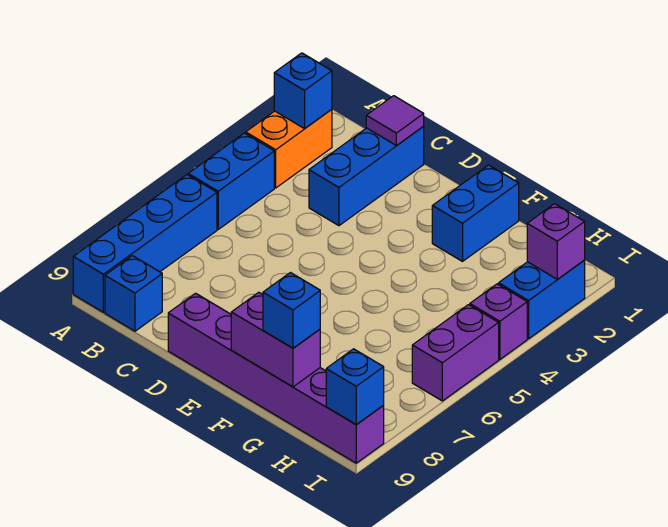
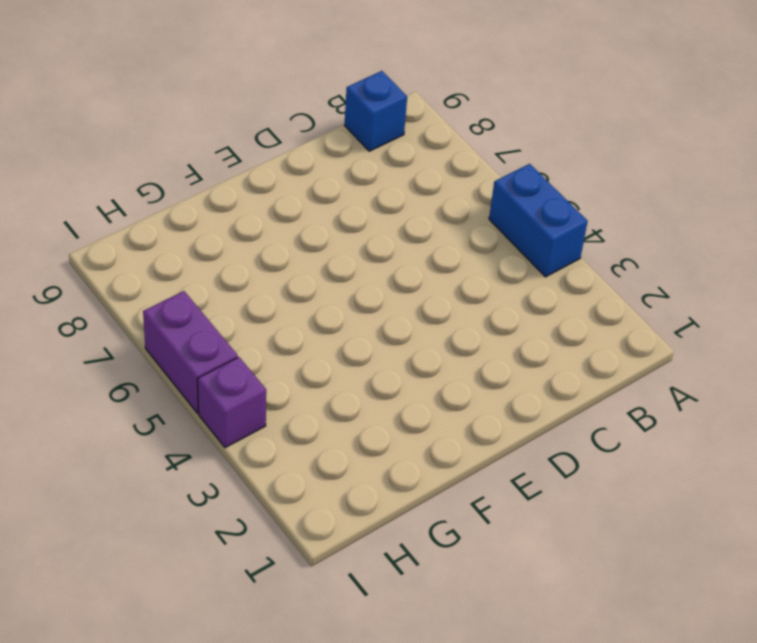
none -> orange brick A2:A3 level 1
none -> blue brick A6:A9 level 1
none -> blue brick C1:C3 level 1

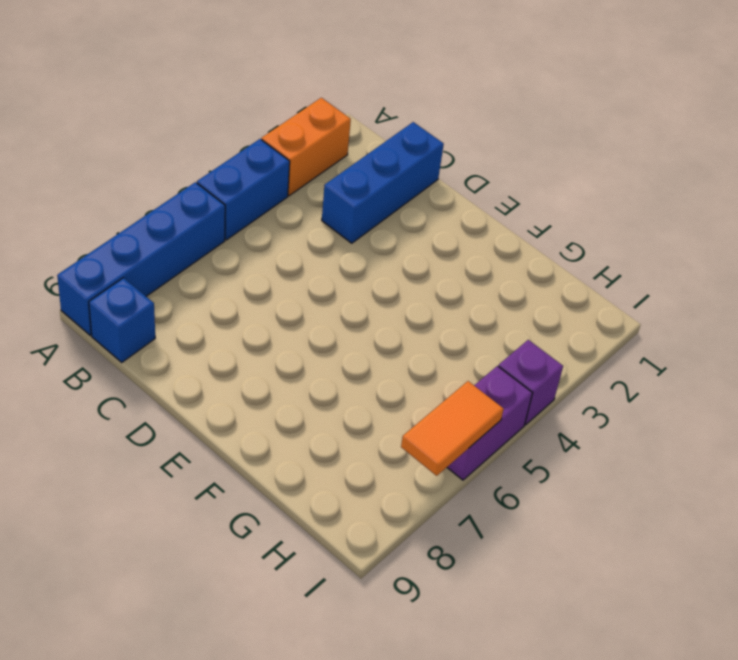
orange tile I6:I7 level 2 -> none
none -> purple brick D9:I9 level 1
none -> blue brick F1:F2 level 1
none -> blue brick I2:I3 level 1

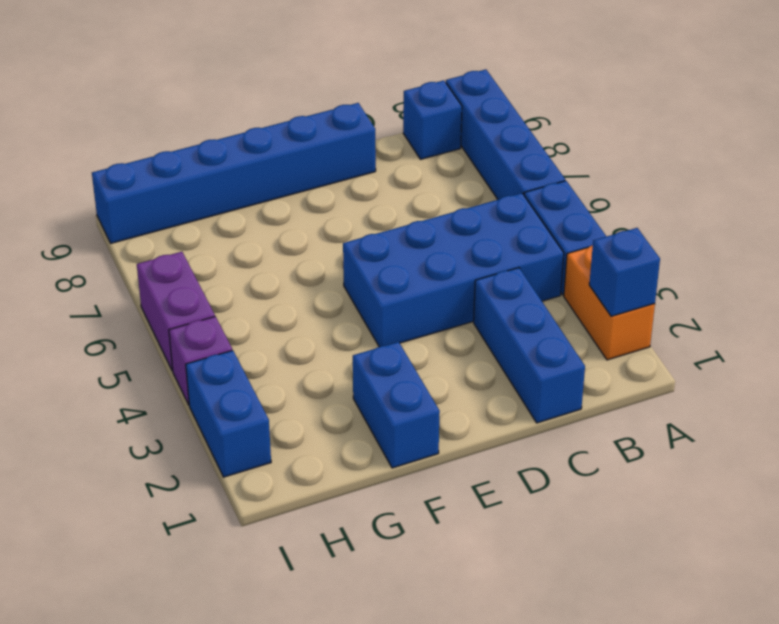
blue brick B4:E5 level 1 -> none
blue brick D9:I9 level 1 -> purple brick D9:I9 level 1
none -> purple tile C1 level 2
none -> purple brick F9:G9 level 2
none -> purple brick I2 level 2

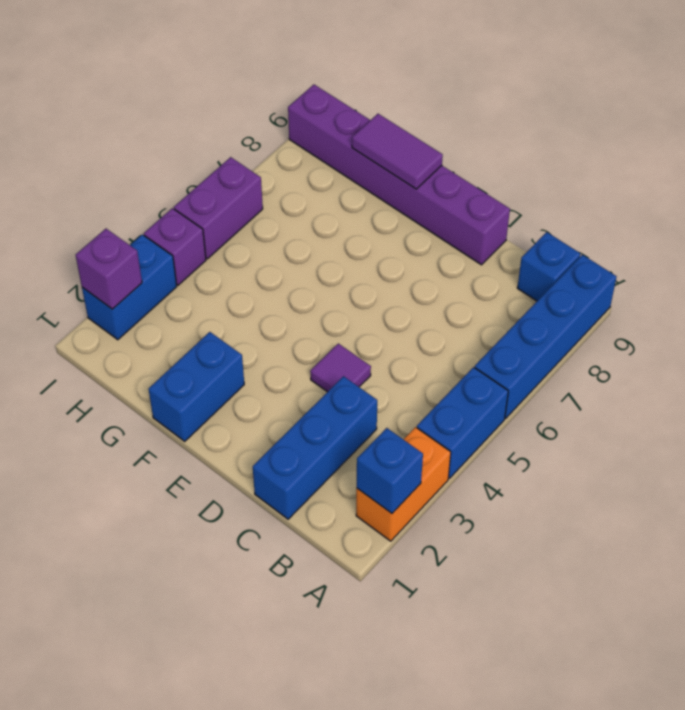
purple tile D4 level 1 -> purple tile C1 level 2
purple tile F9:G9 level 2 -> purple brick F9:G9 level 2
none -> blue brick I9 level 2
none -> blue brick G9 level 3

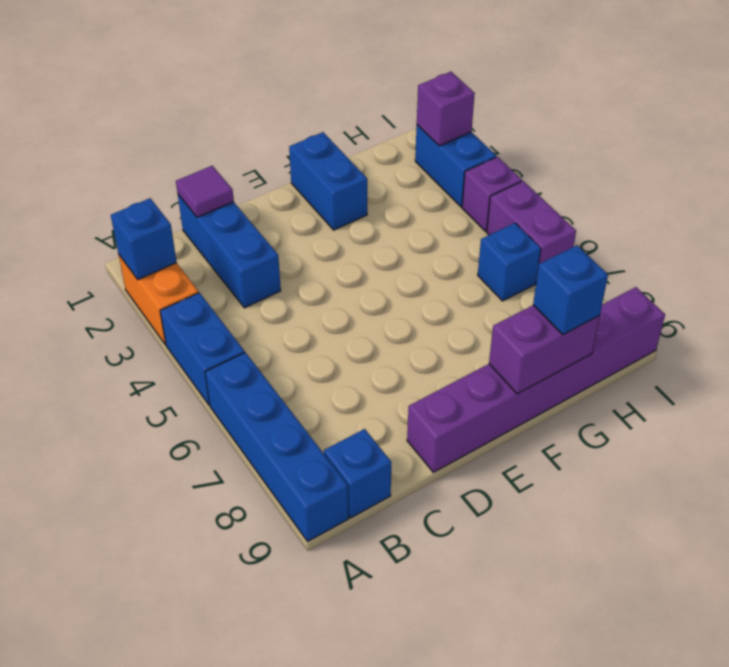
blue brick H6 level 1 -> blue brick I9 level 2

